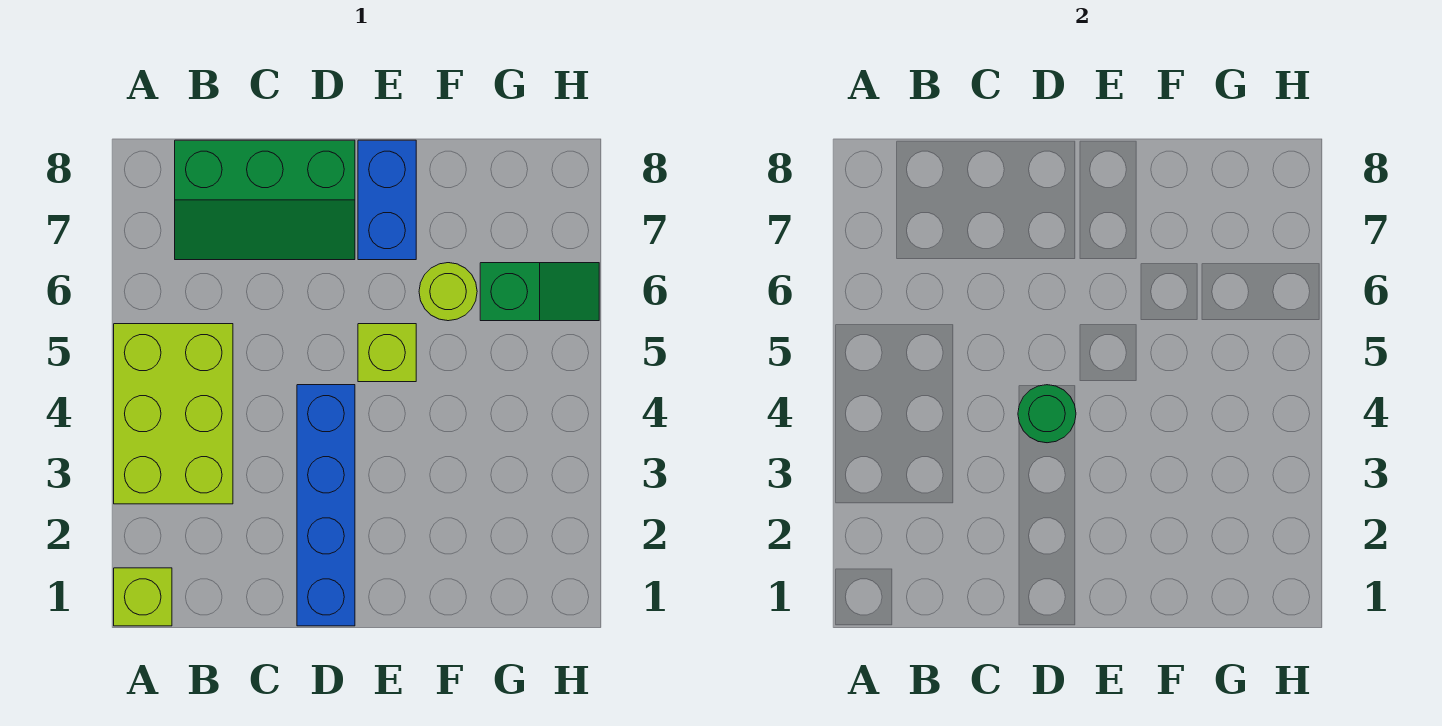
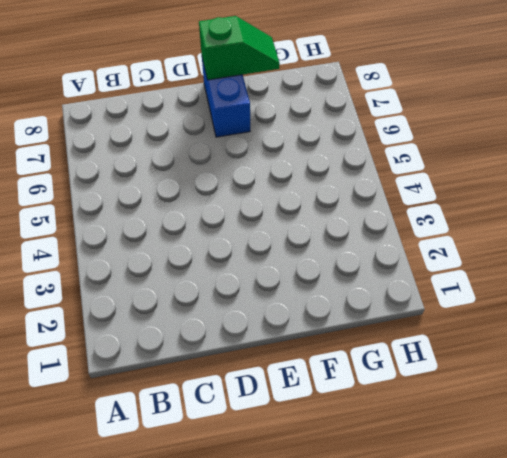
green slope E8:F8 level 2 top E -> green slope G6:H6 level 1 top G
none -> lime brick A1 level 1
none -> lime brick A3:B5 level 1

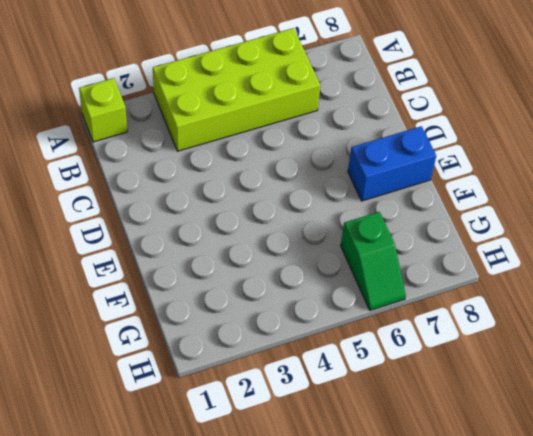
lime brick A3:B6 level 1 -> lime brick A3:B5 level 1
none -> green slope B7:D8 level 1 top 8
none -> blue brick D1:D4 level 1

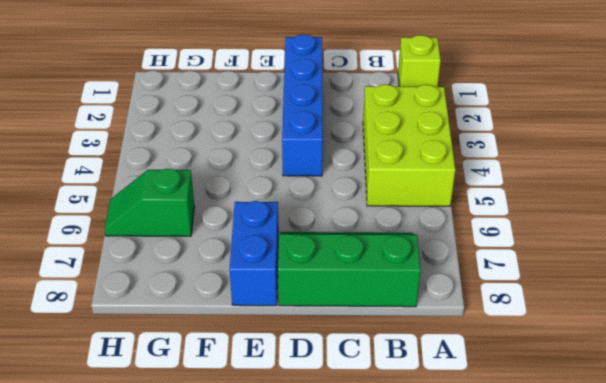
none -> lime brick E5 level 1
none -> lime round brick F6 level 1

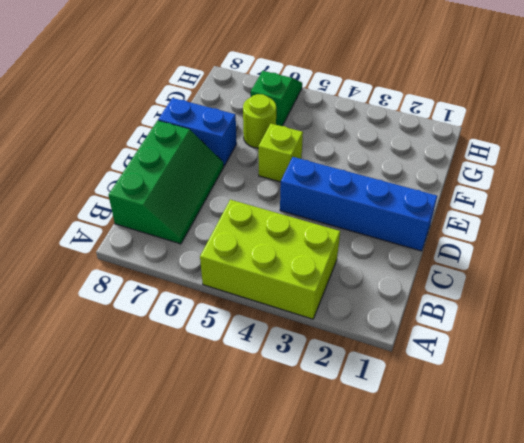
none -> lime brick A1 level 1
none -> green round brick D4 level 2

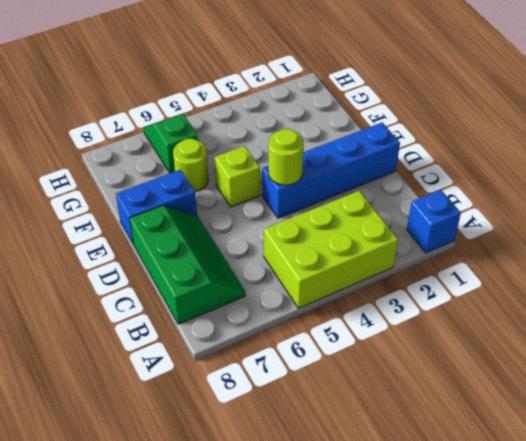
blue brick A1 level 1 -> lime brick A1 level 1
lime round brick D4 level 2 -> green round brick D4 level 2

